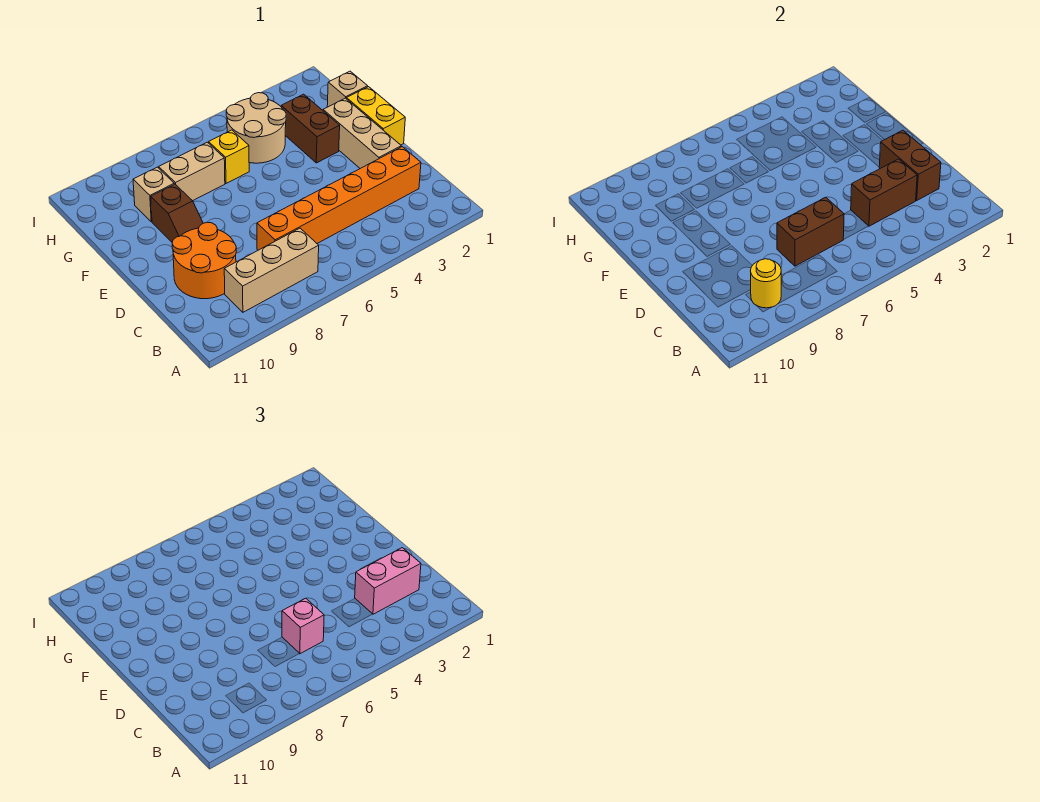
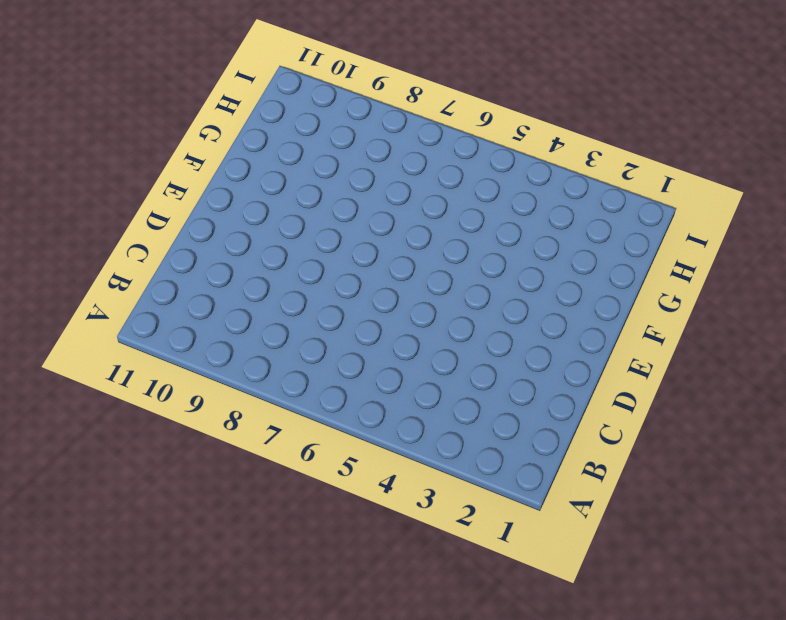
none -> tan brick B7:B9 level 1
none -> orange brick C2:C7 level 1
none -> orange round brick C9:D10 level 1

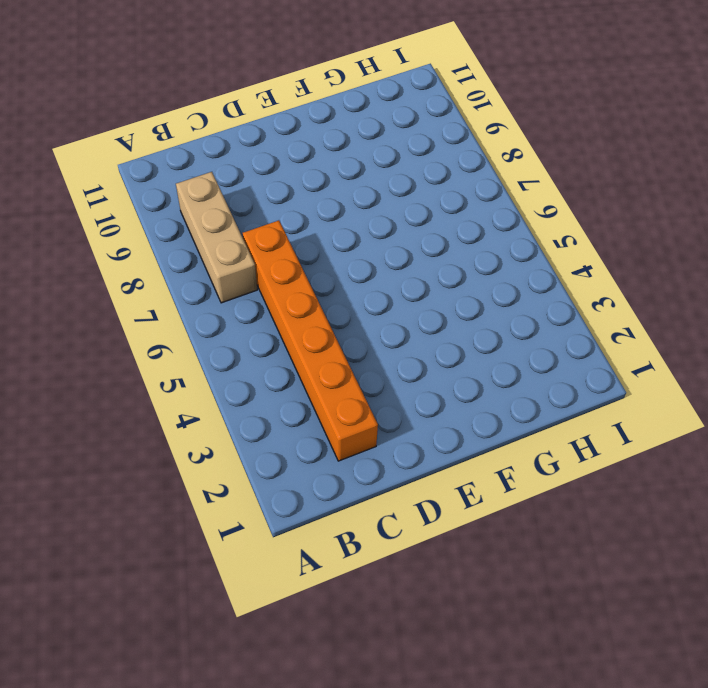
none -> orange round brick C9:D10 level 1
none -> tan brick D2:F2 level 1
none -> yellow brick E1:F1 level 1

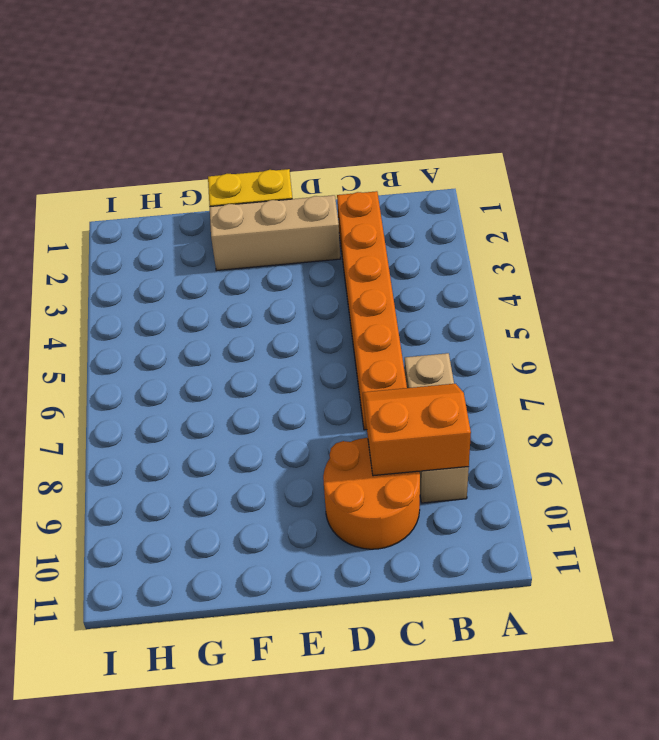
orange slope B8:C9 level 2 top 9 -> yellow round brick B9 level 2
none -> brown slope E9:F9 level 1 top F
none -> brown brick F3:G3 level 1
none -> tan brick G1 level 1

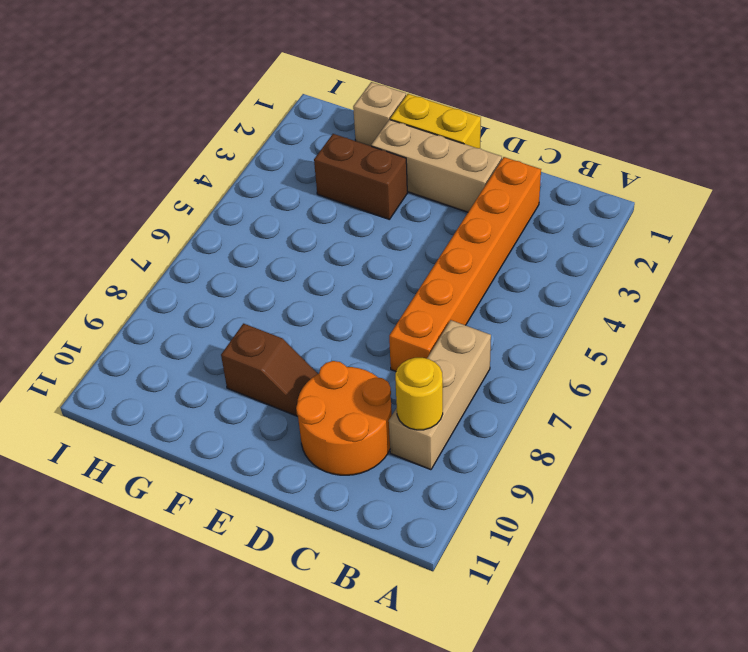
none -> tan round brick G4:H5 level 1
none -> yellow brick G6 level 1
none -> tan brick G7:G8 level 1

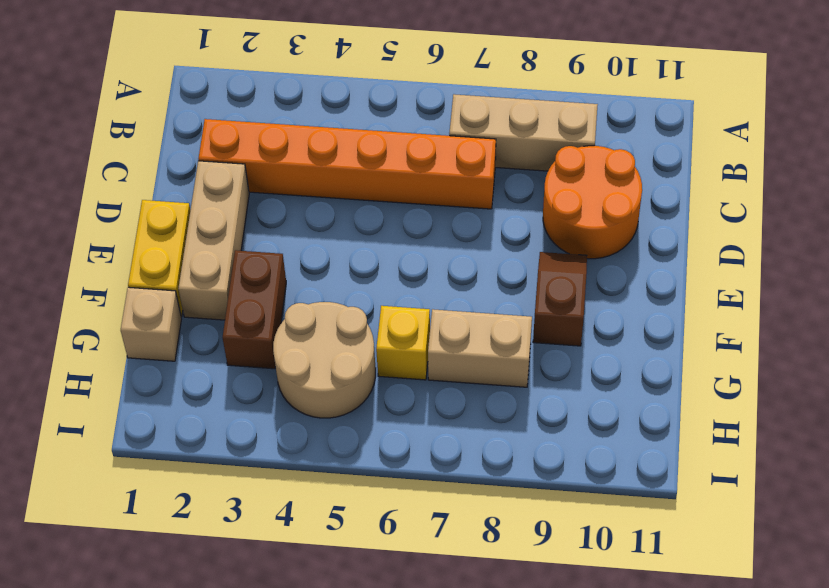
none -> tan brick G9 level 1
none -> yellow round brick B9 level 2
none -> brown brick C2:D2 level 2

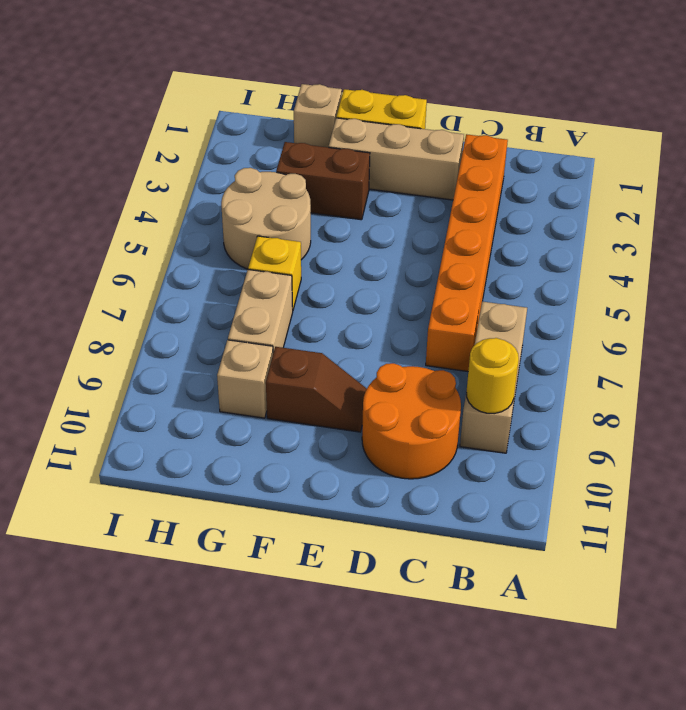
none -> brown brick C2:D2 level 2
none -> brown brick C3:C4 level 2
none -> brown brick C6:C7 level 2

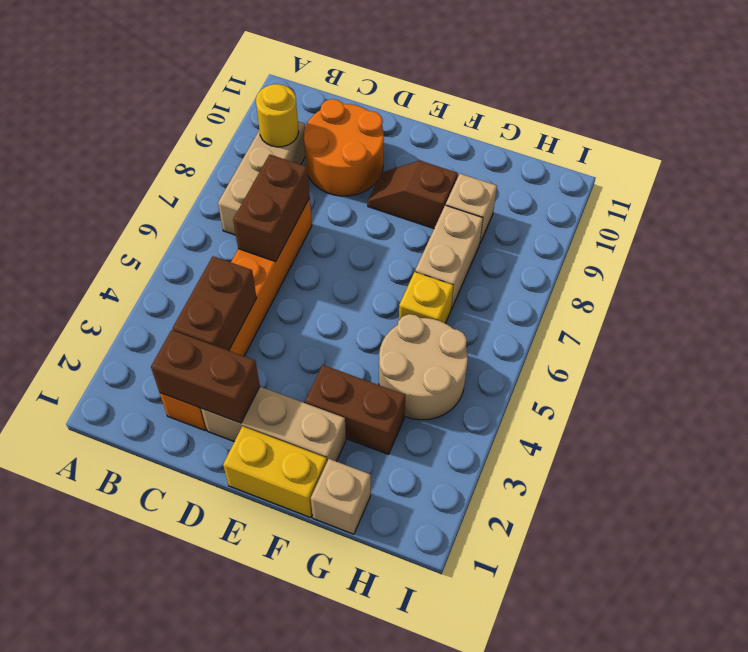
none -> pink brick C2:C3 level 3
none -> pink brick C6 level 3

